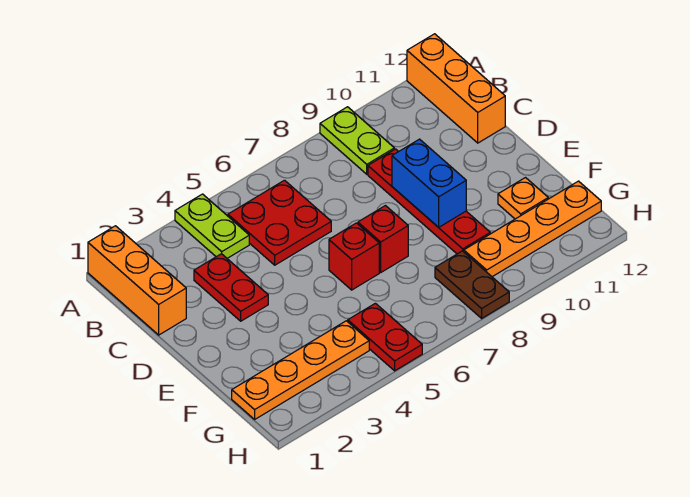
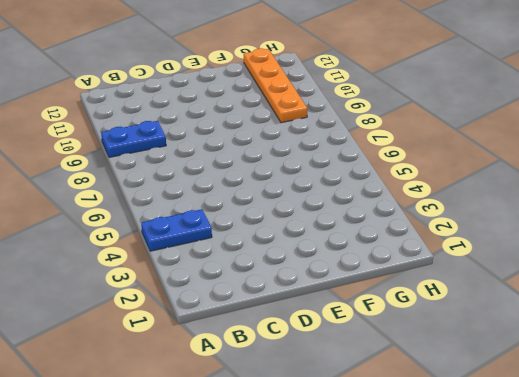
blue plate A4:B4 level 1 -> lime plate A4:B4 level 1
blue plate A9:B9 level 1 -> lime plate A9:B9 level 1
none -> orange brick A1:C1 level 1
none -> orange brick A12:C12 level 1
none -> red plate B5:C6 level 1

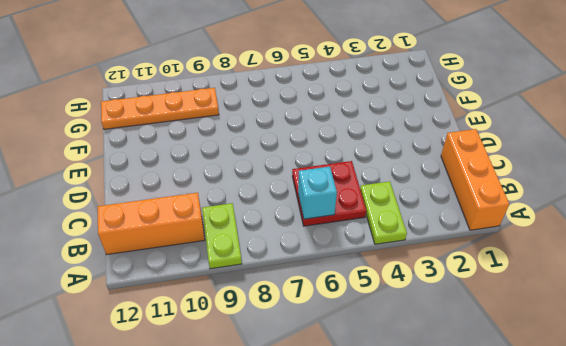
cyan brick B6 level 2 -> none
orange brick B10:B12 level 1 -> orange brick A12:C12 level 1
none -> red plate C3:D3 level 1
none -> red plate C9:F9 level 1
none -> red brick E6 level 1

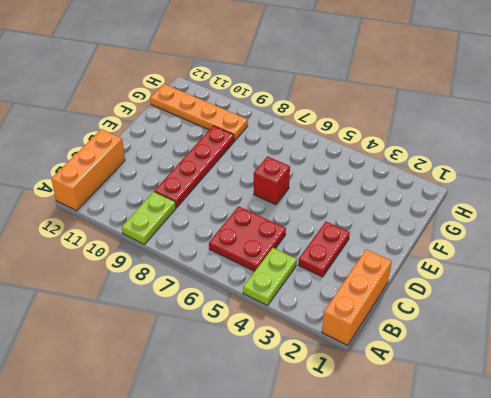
none -> red brick E7 level 1
none -> orange plate F11 level 1
none -> orange plate G1:G4 level 1

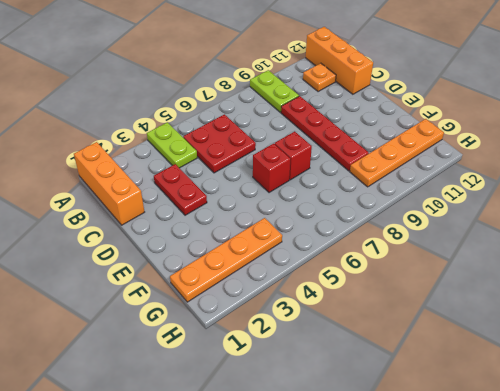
orange plate B11 level 1 -> orange plate F11 level 1
none -> red plate G5:H5 level 1
none -> brown plate G8:H8 level 1
none -> blue brick D9:E9 level 2

